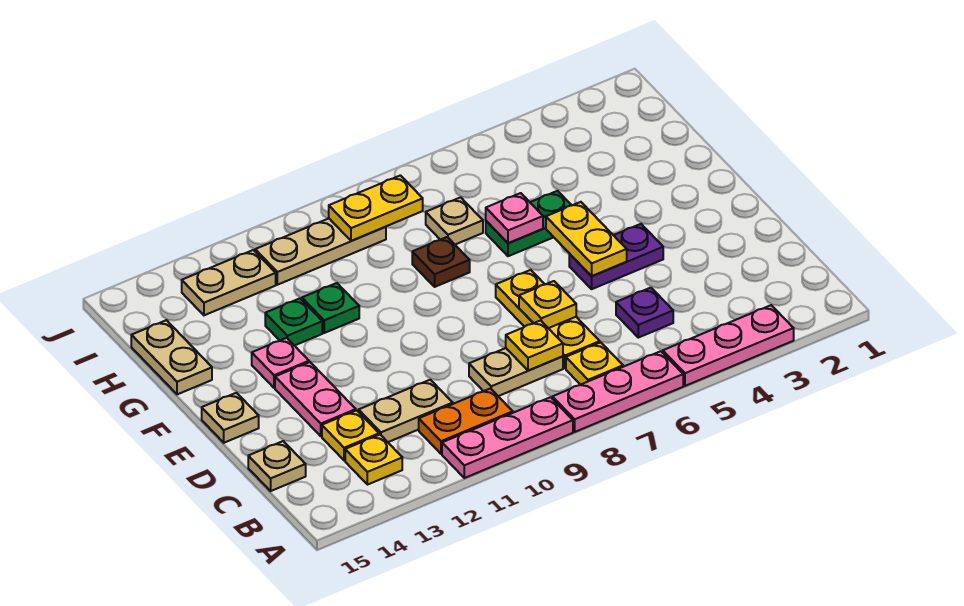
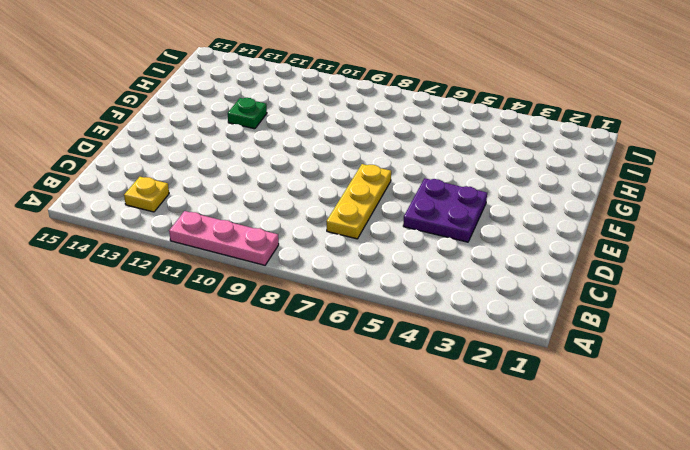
purple plate D4:E5 level 1 -> purple plate E4:E5 level 1
none -> pink plate A3:A5 level 1
none -> pink plate A6:A8 level 1
none -> yellow plate B7 level 1

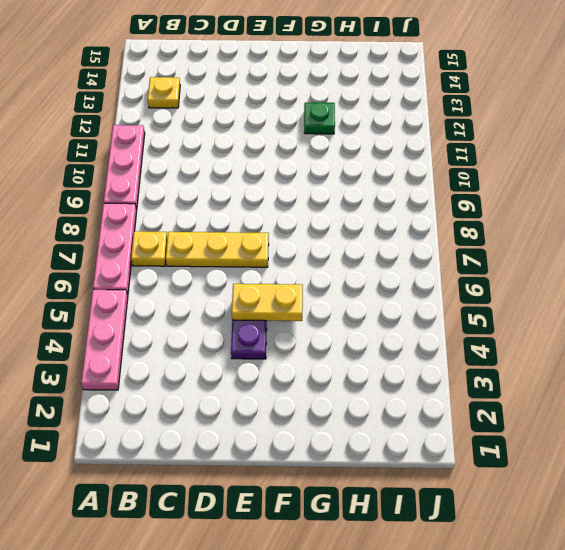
none -> orange plate B10:B11 level 1
none -> purple plate C5 level 1
none -> tan plate C8:C9 level 1

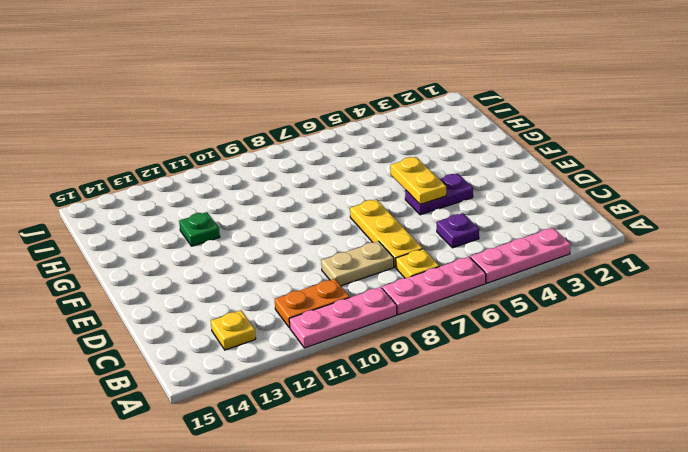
none -> tan plate C11:C12 level 1
none -> yellow plate C13 level 1
none -> tan plate C15 level 1

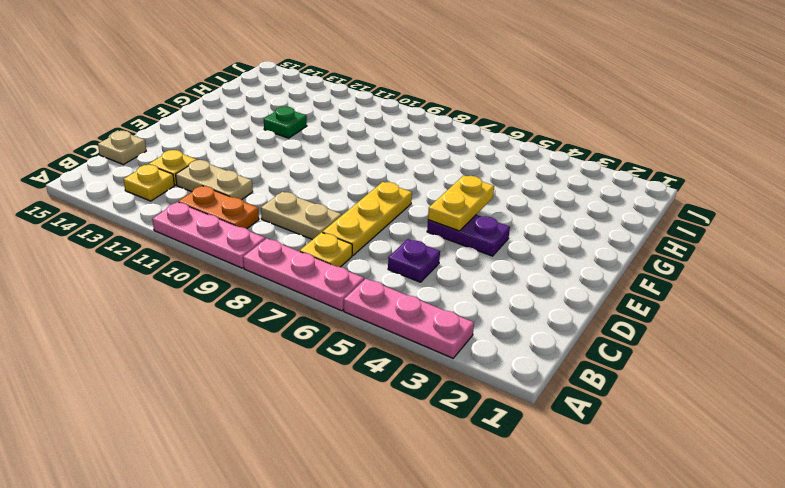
none -> pink plate D13:E13 level 1
none -> tan plate E15 level 1
none -> pink plate F13 level 1

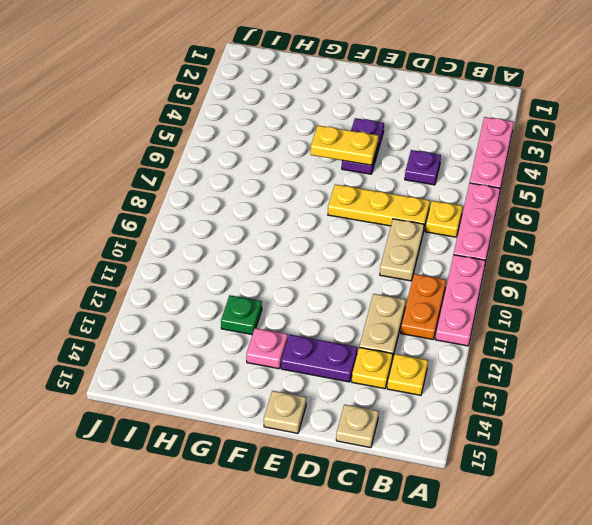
purple plate D13:E13 level 1 -> pink plate D13:E13 level 1
none -> green plate G5:G6 level 1
none -> brown plate G8 level 1
none -> green plate G11 level 1

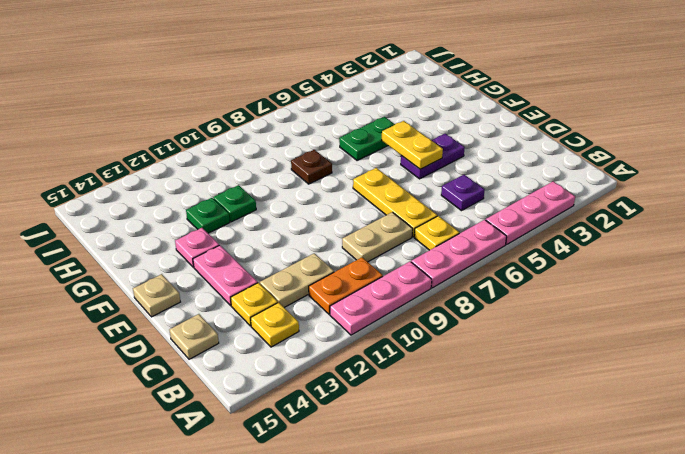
none -> tan plate G15:H15 level 1
none -> tan plate H7 level 1
none -> tan plate I9:I11 level 1

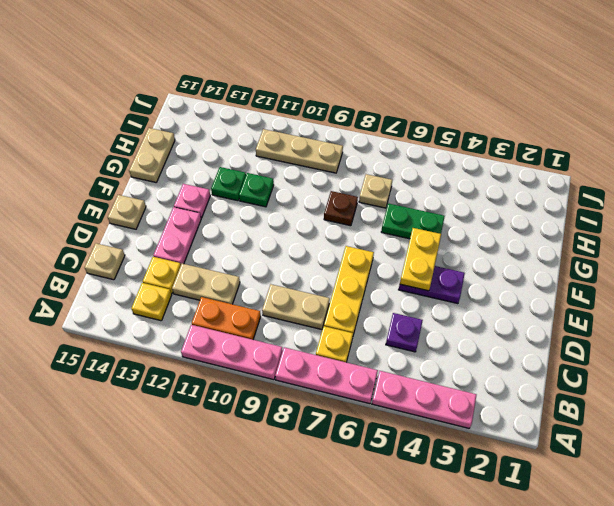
none -> tan plate I12:I13 level 1
none -> yellow plate C8 level 2
none -> yellow plate D7 level 2

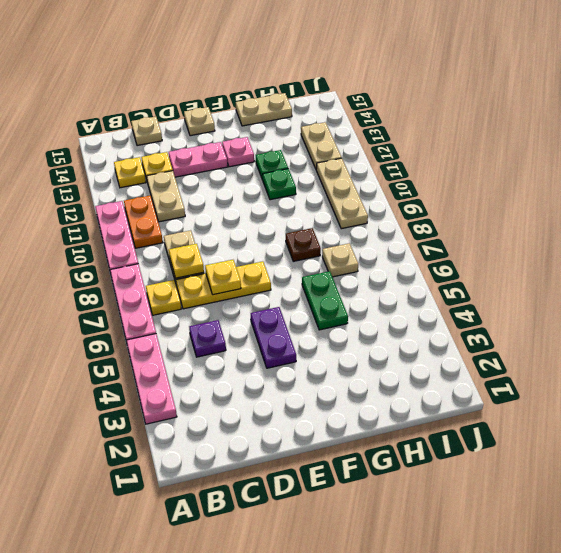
none -> yellow plate E5:F5 level 2
none -> pink plate G6 level 2
none -> yellow plate I8:I9 level 2

